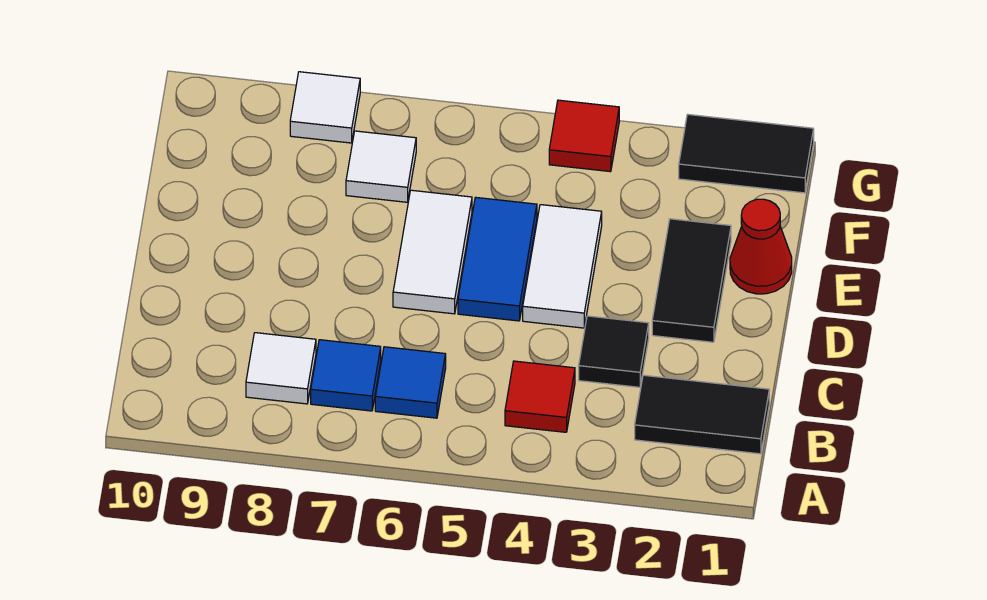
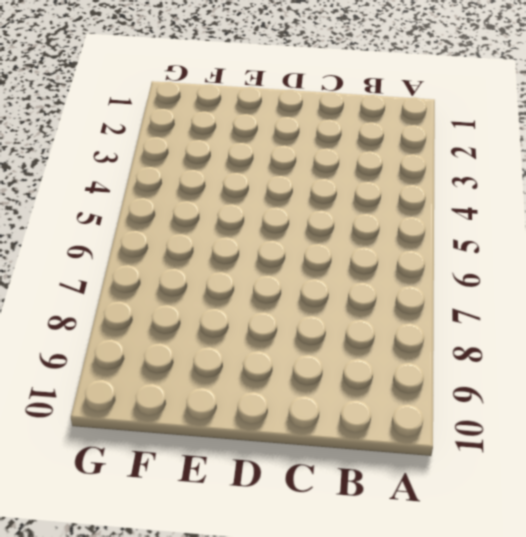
none -> black tile B1:B2 level 1
none -> red tile B4 level 1
none -> blue tile B6 level 1

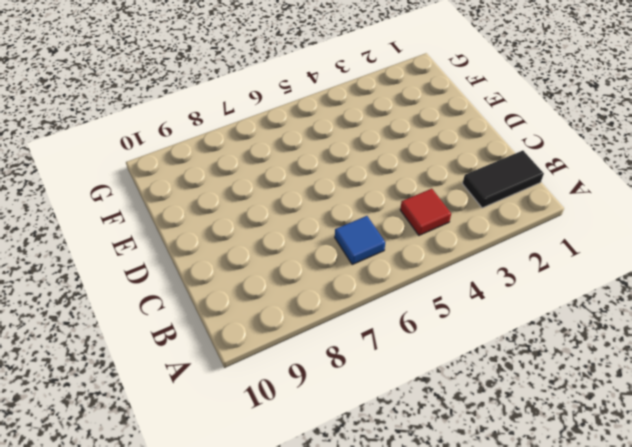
none -> blue tile B7 level 1
none -> white tile B8 level 1
none -> black tile C3 level 1

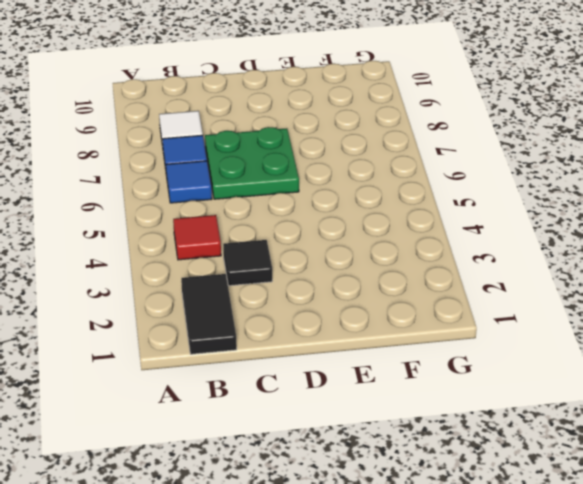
green plate C6:D7 level 1 -> white tile D6:E6 level 1
none -> black tile D2:E2 level 1
none -> white tile D4:E4 level 1
none -> blue tile D5:E5 level 1

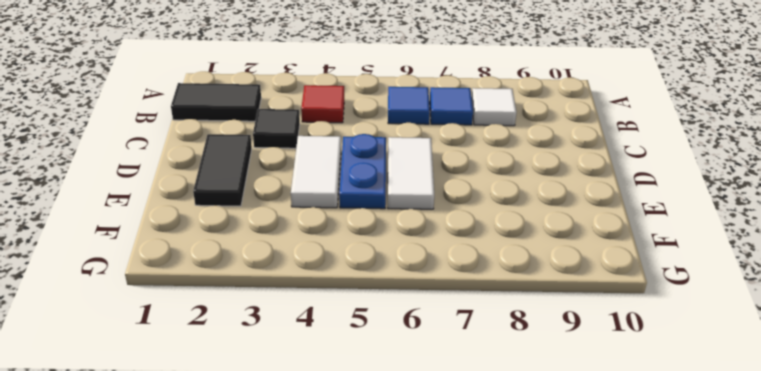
blue plate D5:E5 level 1 -> blue tile D5:E5 level 1
none -> red cone E1 level 1
none -> white tile F7 level 1
none -> black tile G1:G2 level 1

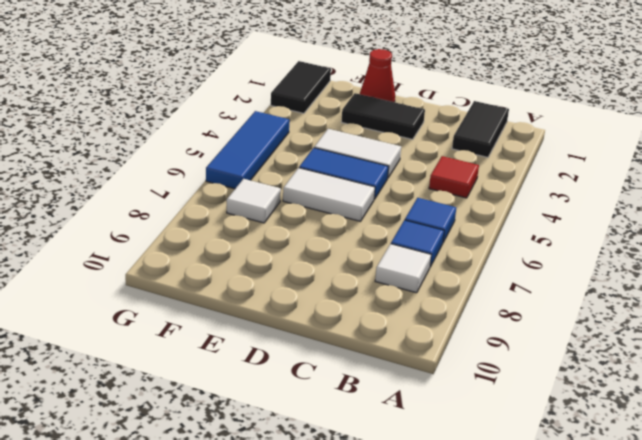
blue tile G4:G6 level 1 -> red tile G4 level 1
none -> black tile C3 level 1
none -> white tile G8 level 1

